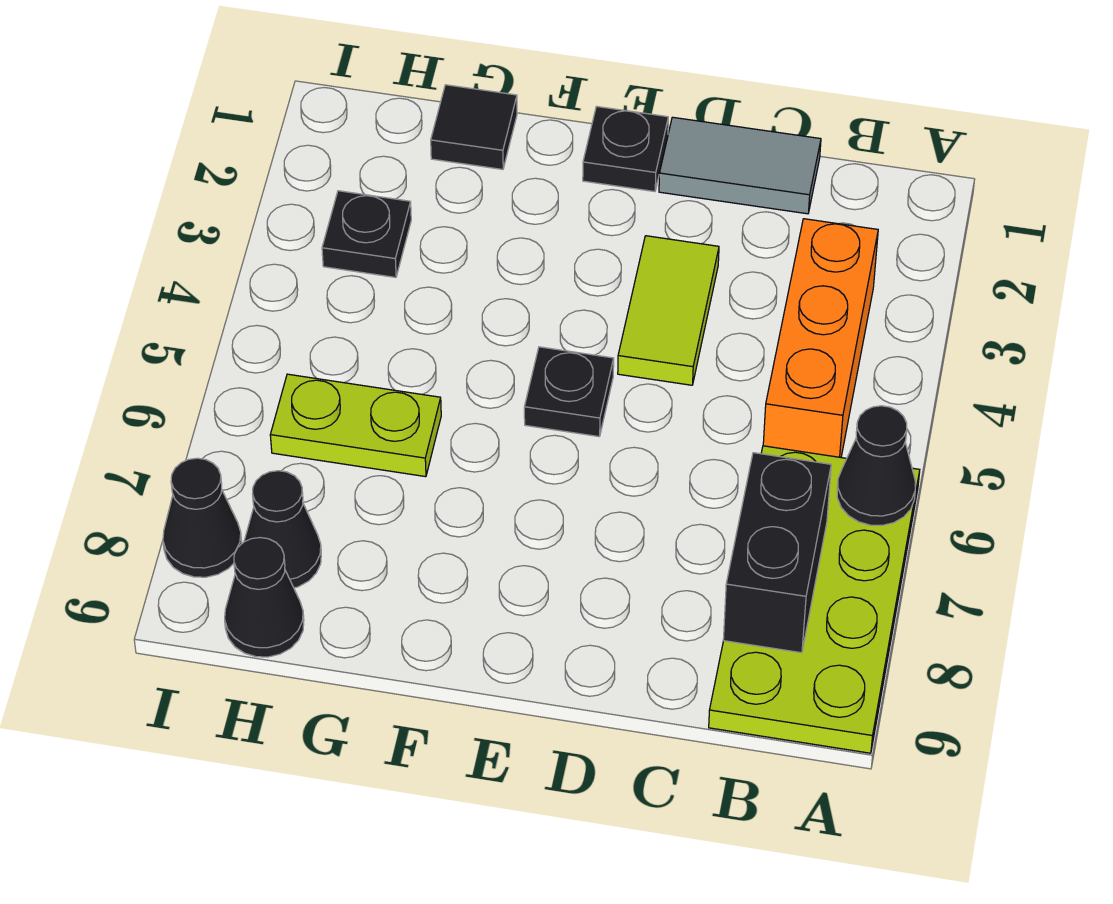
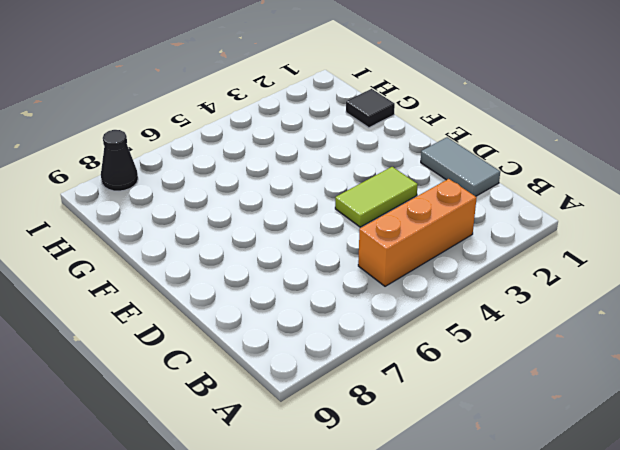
none -> lime plate A6:B9 level 1
none -> black plate E1 level 1
none -> black plate E5 level 1

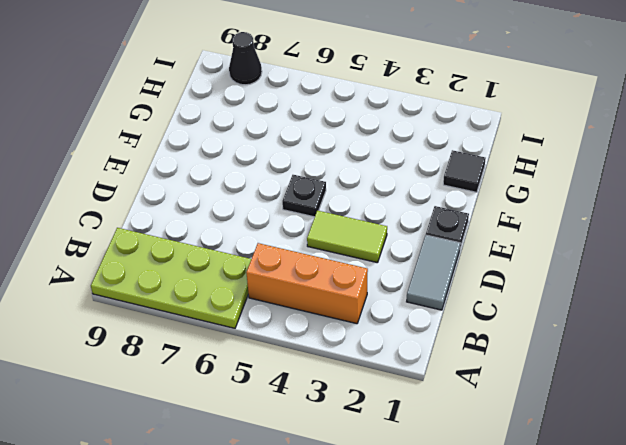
none -> lime plate G6:H6 level 1
none -> black plate H3 level 1
none -> black cone H8 level 1

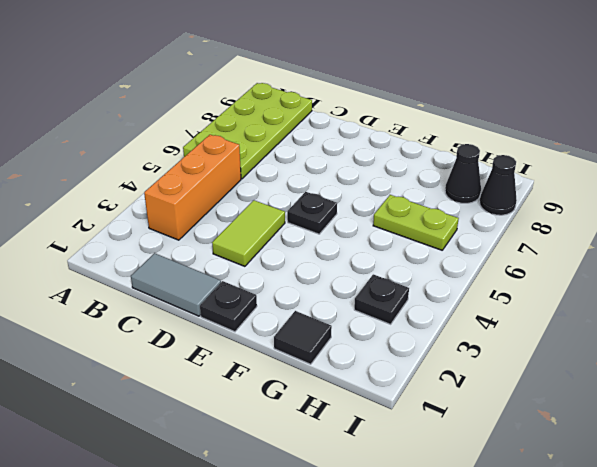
none -> black cone H9 level 1
none -> black cone A6 level 2
none -> black brick B7:B8 level 2

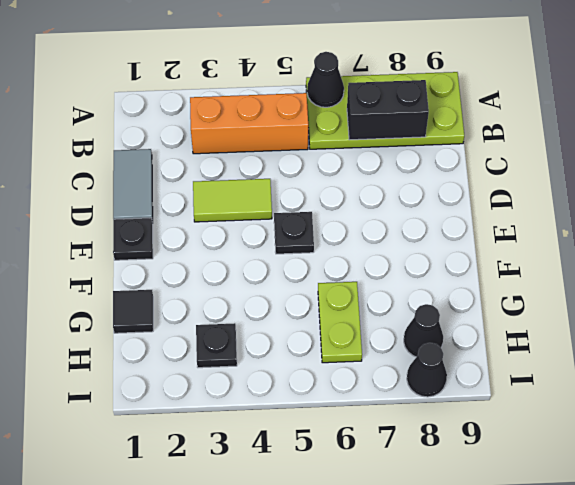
none -> black cone H9 level 1

